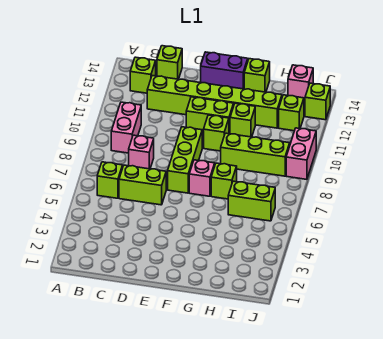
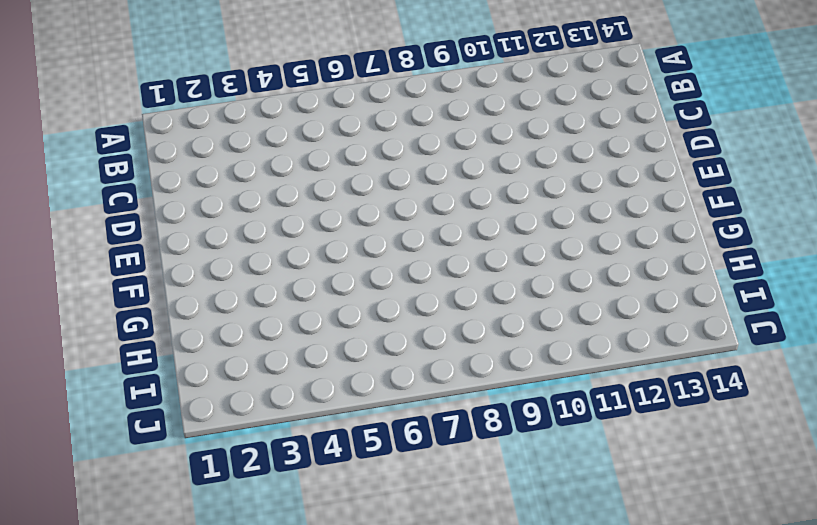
none -> lime brick B6 level 1
none -> pink brick B9:B10 level 1
none -> lime brick B13 level 1

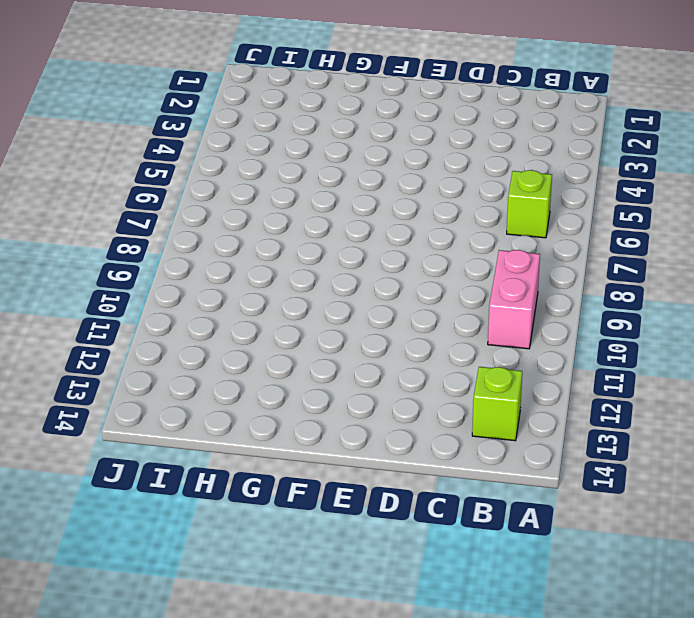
none -> lime brick C6:D6 level 1
none -> pink brick C8 level 1
none -> lime brick C12:H12 level 1

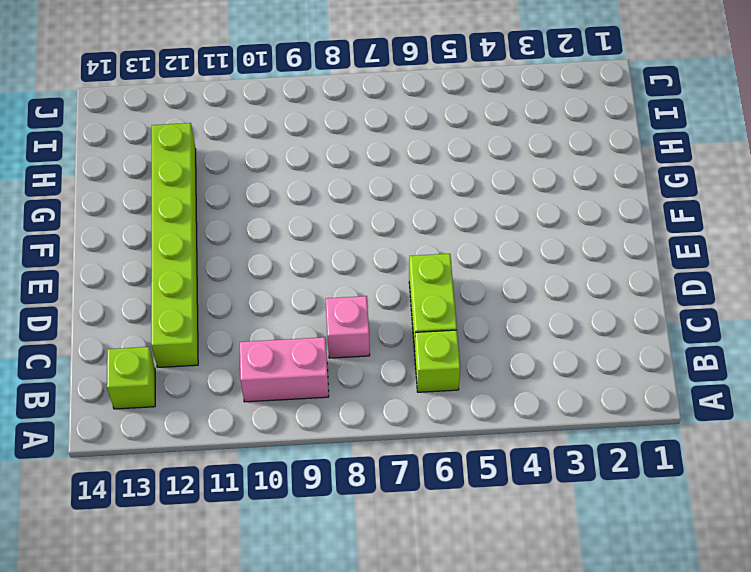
none -> lime brick C14 level 1
none -> lime brick E7:E9 level 1
none -> lime brick E11:F11 level 1

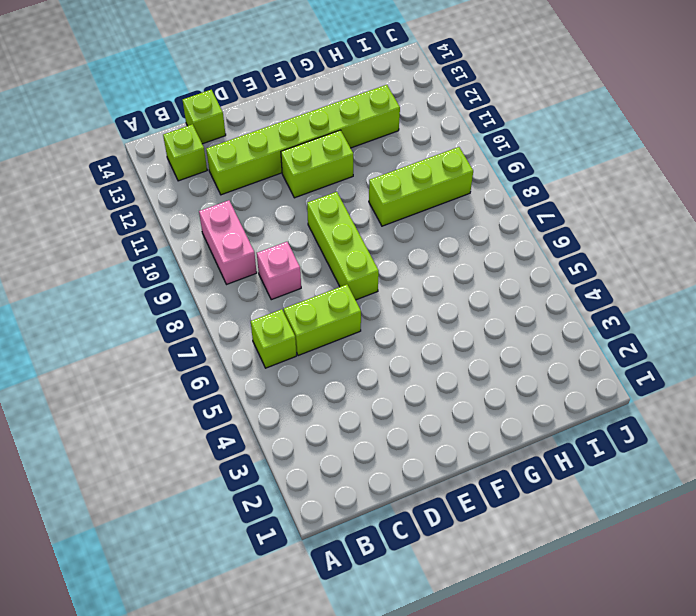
none -> purple brick E14:F14 level 1
none -> pink brick F7 level 1
none -> lime brick F10 level 1

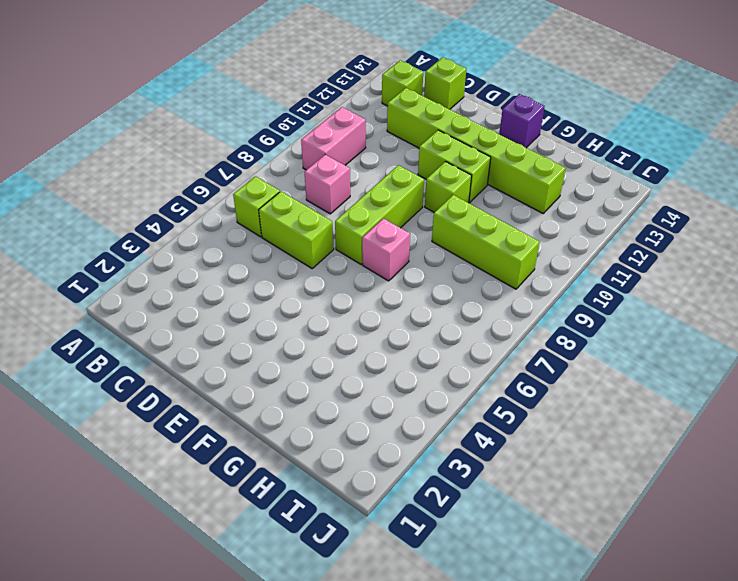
purple brick F14 level 1 -> purple brick E14:F14 level 1
none -> lime brick G7 level 1
none -> lime brick G11 level 1
none -> lime brick G14 level 1

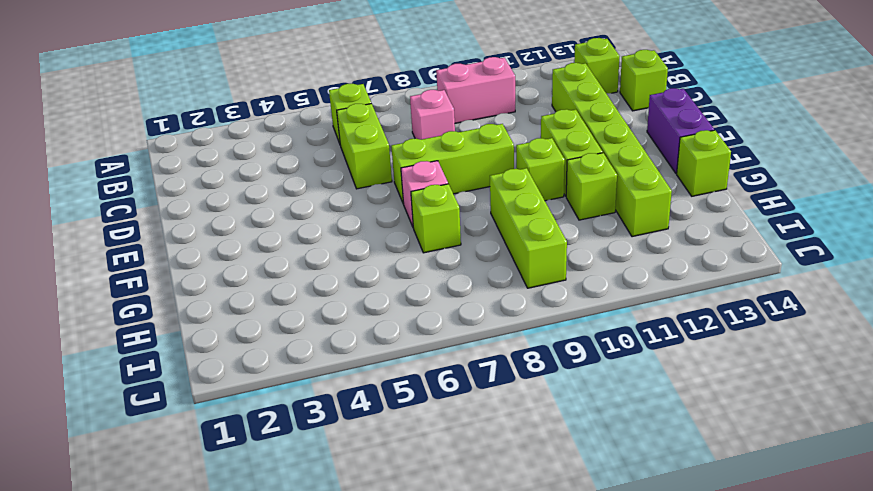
none -> lime brick H6:I6 level 1
none -> lime brick I12 level 1
none -> pink brick I14 level 1

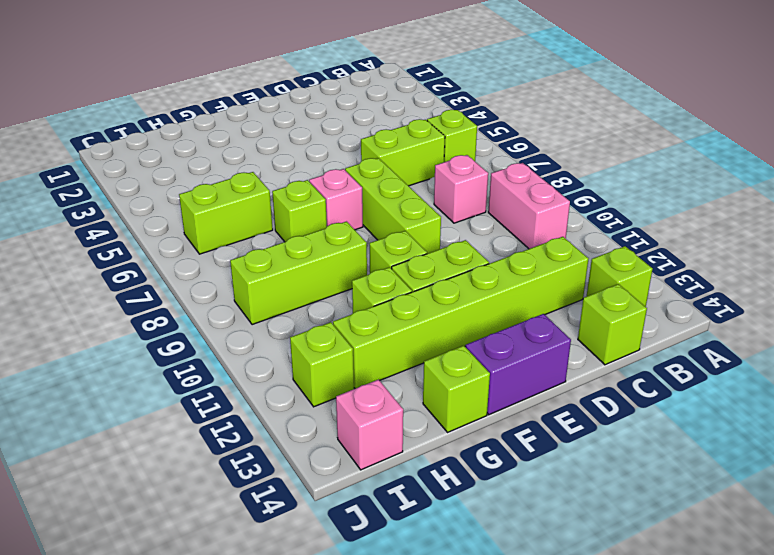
none -> pink brick J9:J10 level 1
none -> lime brick J13 level 1

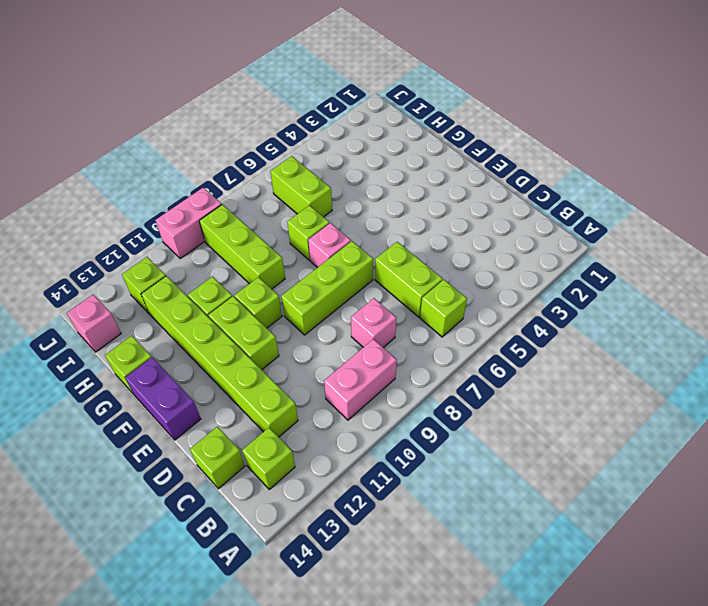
none -> lime brick J13 level 1

